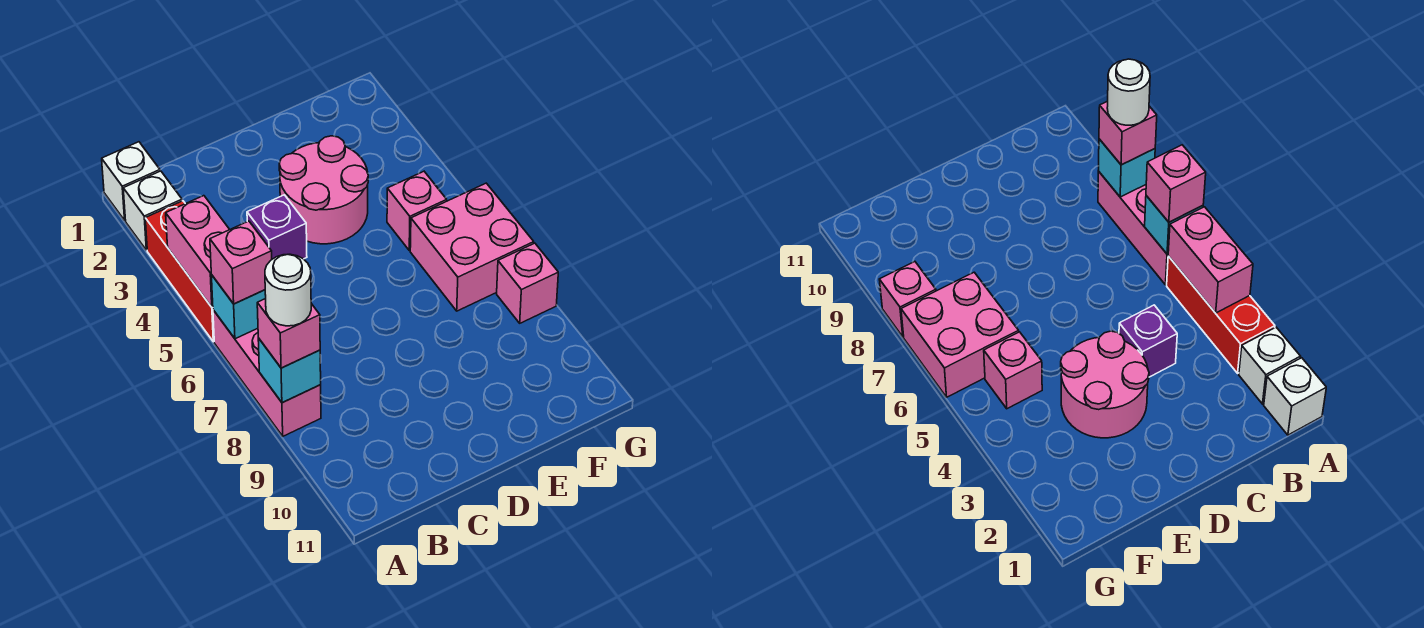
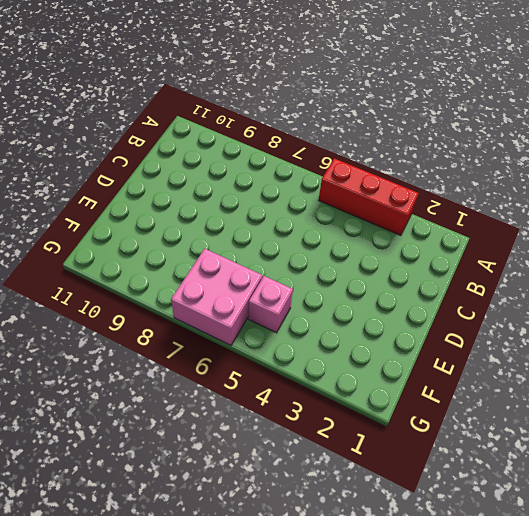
none -> white brick A1 level 1
none -> white brick A2 level 1
none -> pink brick A6:A8 level 1

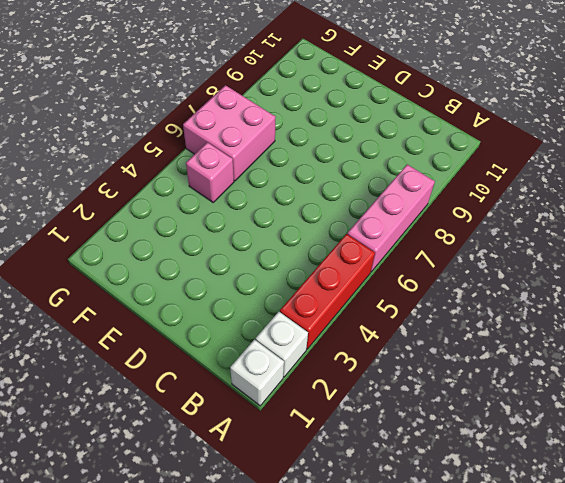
none -> purple brick C4 level 1
none -> pink round brick D3:E4 level 1
none -> pink brick G8 level 1

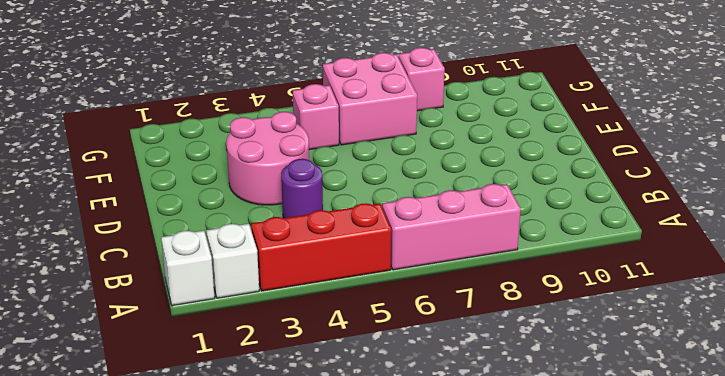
purple round brick C4 level 1 -> purple brick C4 level 1
none -> pink brick A4:A5 level 2
none -> cyan brick A6 level 2
none -> cyan brick A8 level 2

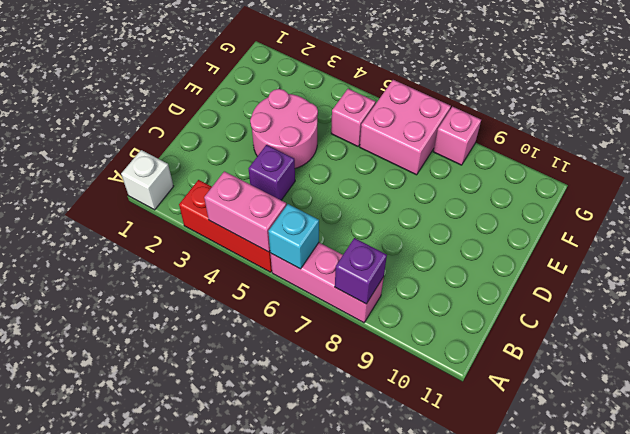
purple brick A8 level 2 -> cyan brick A8 level 2
none -> white brick A2 level 1
none -> pink brick A6 level 3
none -> pink brick A8 level 3

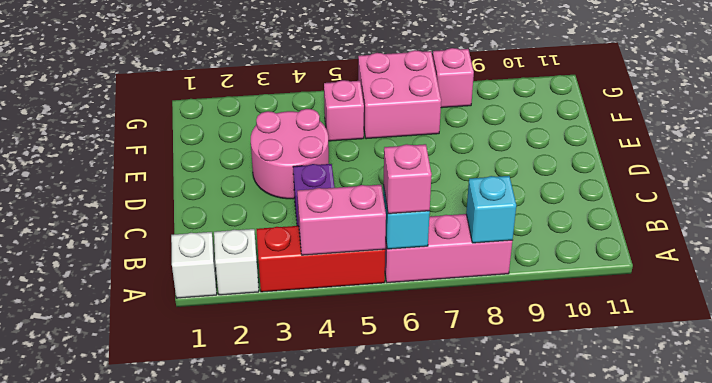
none -> pink brick A8 level 3
none -> white round brick A8 level 4

